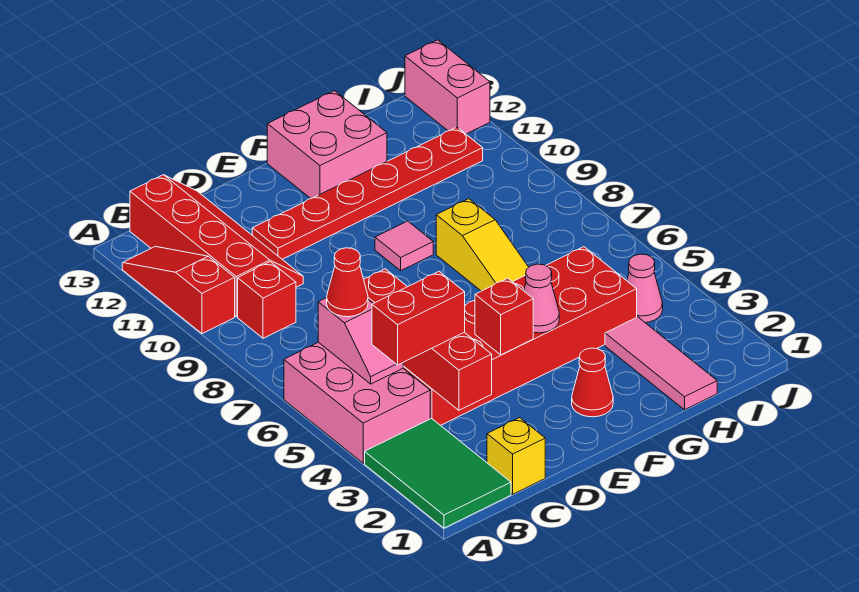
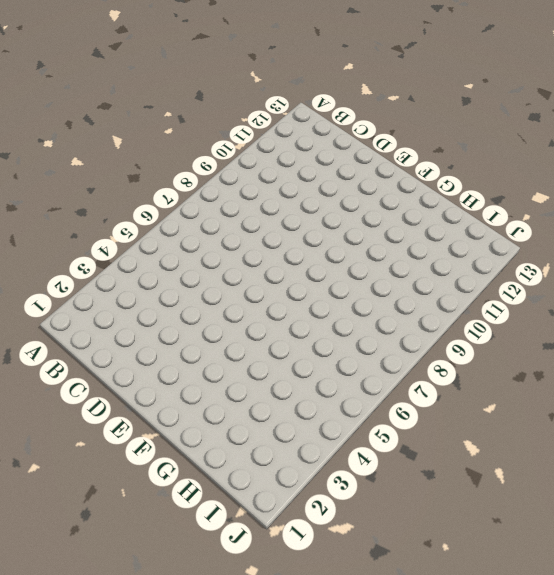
none -> green tile A1:B3 level 1
none -> pink brick A4:B6 level 1
none -> red slope A10:A12 level 1 top 10

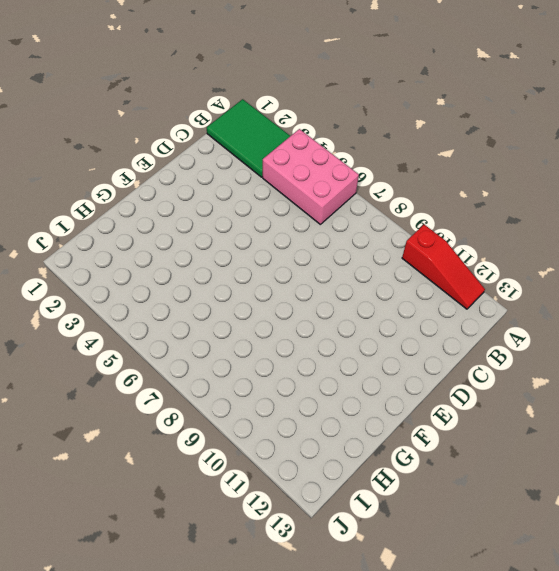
none -> red brick B9 level 1
none -> red slope B10:C13 level 1 top B
none -> yellow brick C1 level 1

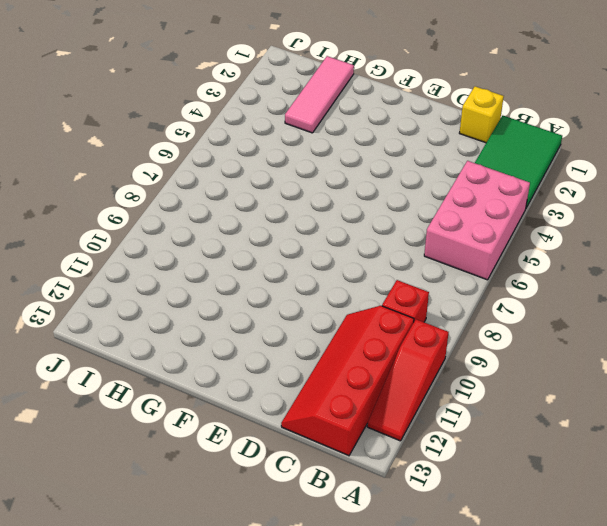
none -> red brick C4:H5 level 1
none -> red plate D11:I11 level 1
none -> red cone F2 level 1

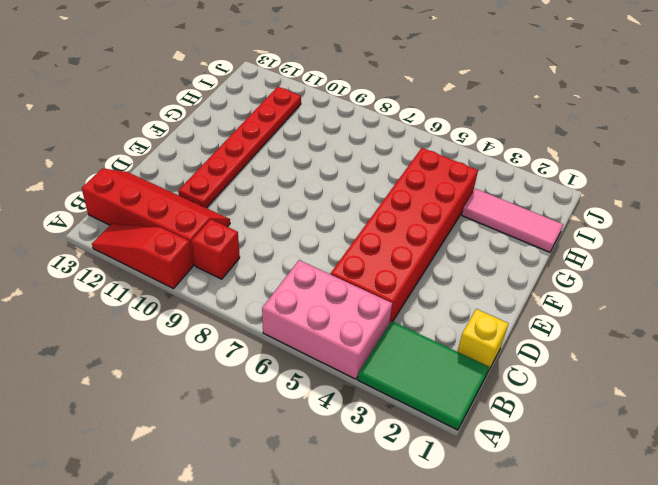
none -> red cone F2 level 1
none -> pink tile F9 level 1
none -> pink brick F12:G13 level 1

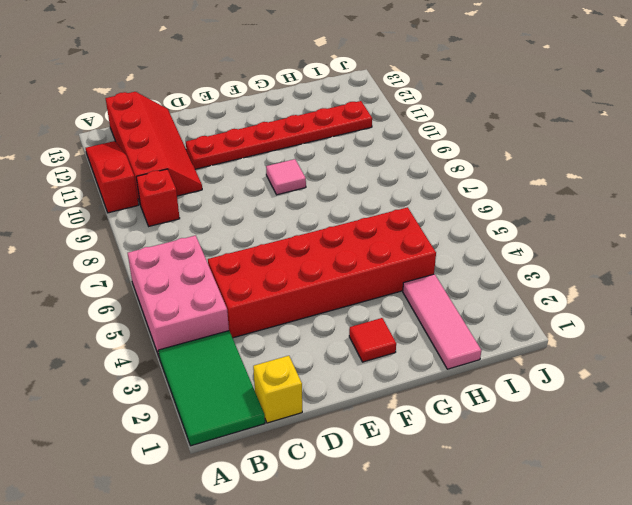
red tile F2 level 1 -> red cone F2 level 1
none -> pink brick F12:G13 level 1
none -> yellow slope G6:G8 level 1 top 8
none -> pink cone I4 level 1

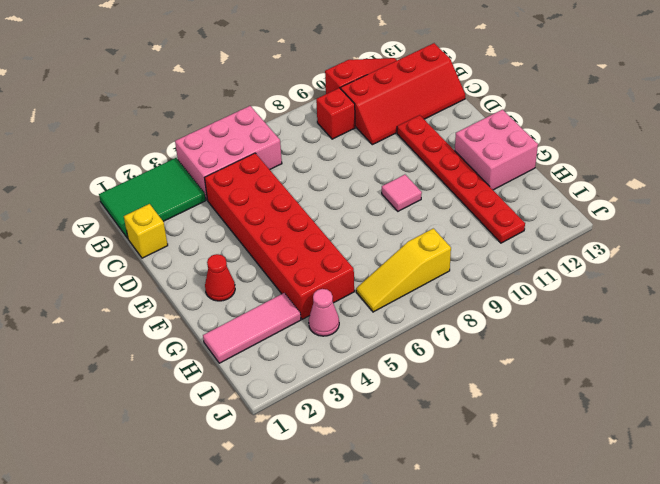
yellow slope I6:I8 level 1 top 8 -> yellow slope G6:G8 level 1 top 8
none -> pink brick J12:J13 level 1
none -> pink slope B5:B6 level 2 top 6
none -> red brick C3:C6 level 2

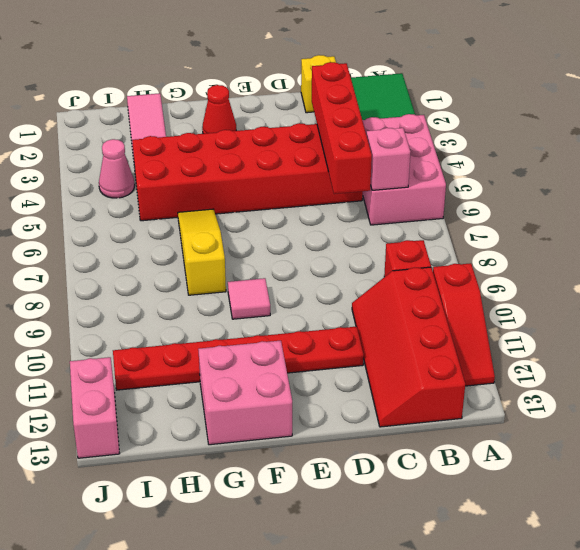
none -> red brick E4 level 2
none -> pink cone F4 level 2
none -> red brick B4:C4 level 3

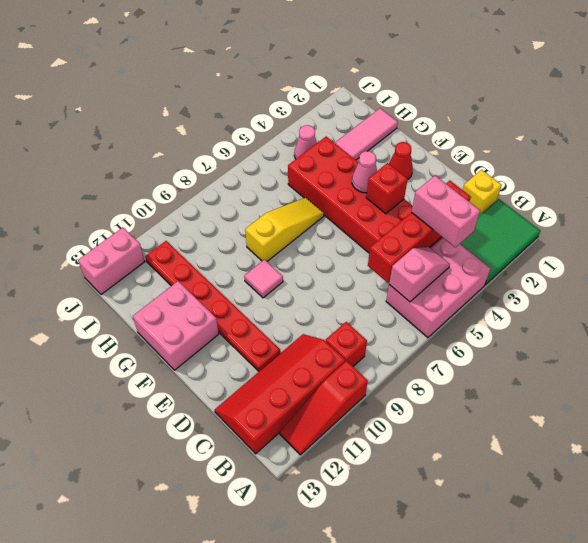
pink brick B4:C4 level 3 -> red brick B4:C4 level 3
none -> red cone B6 level 3

